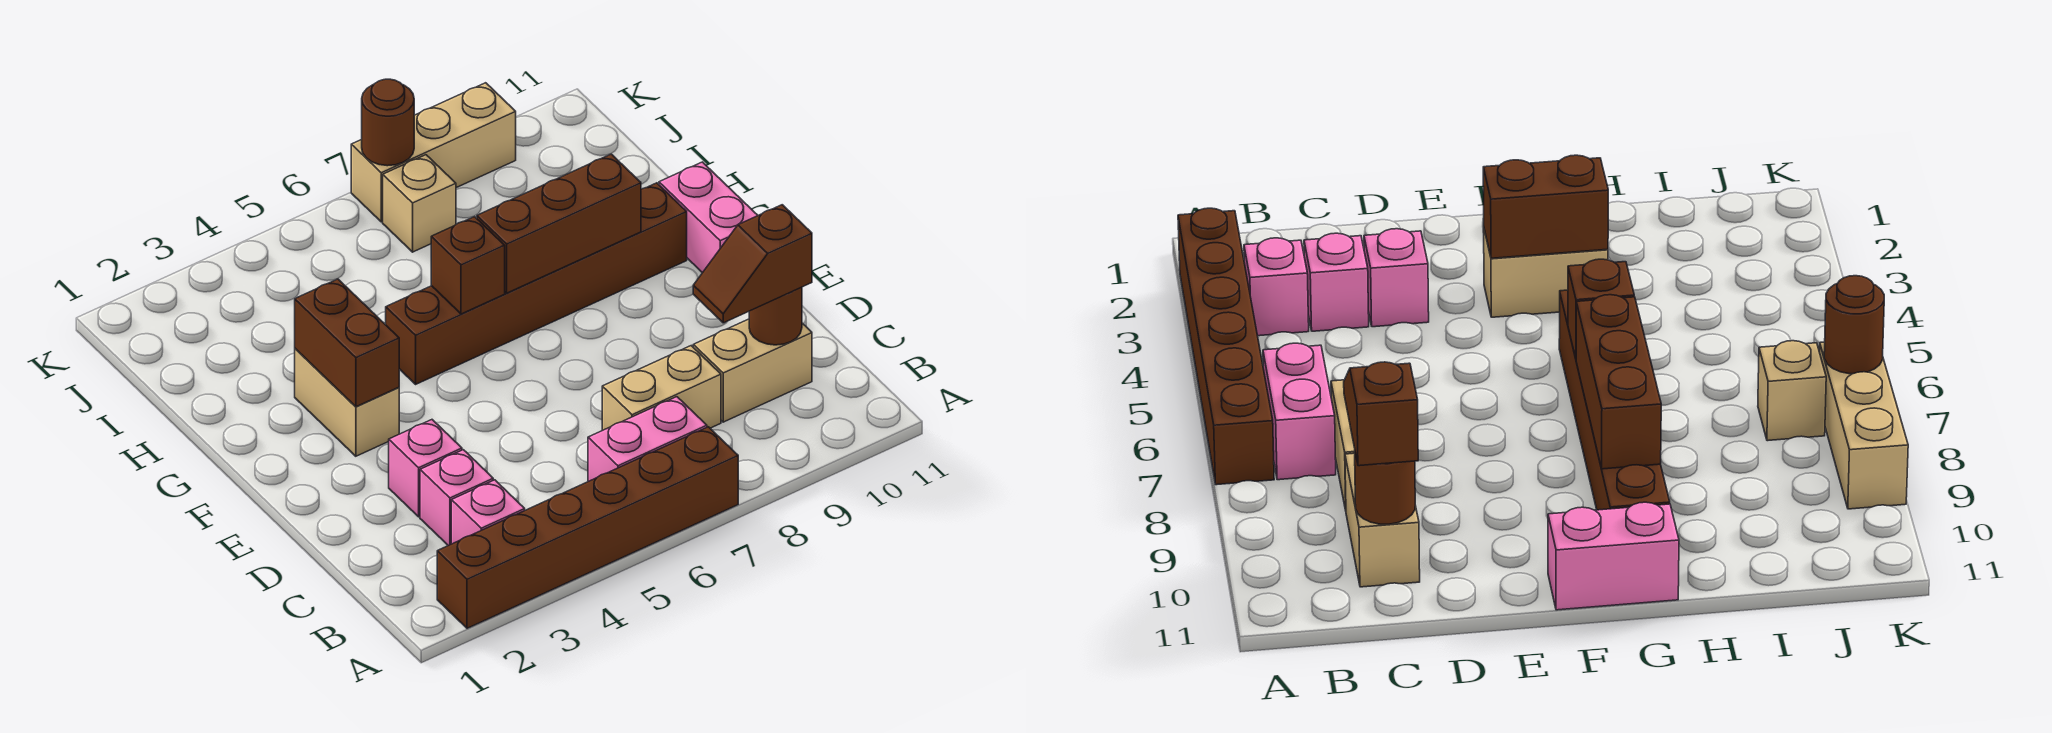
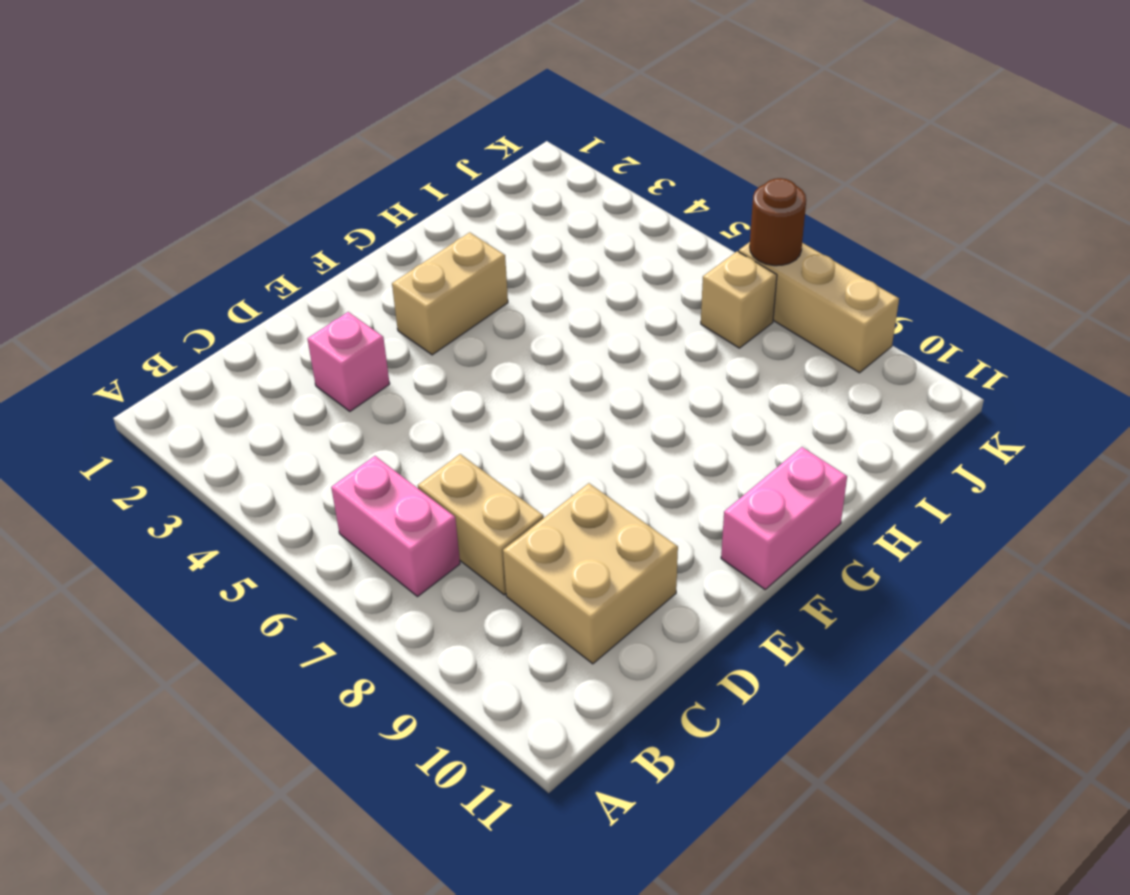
tan brick C9:D10 level 1 -> tan brick C9:C10 level 1
none -> brown brick A2:A7 level 1
none -> pink brick B3 level 1
none -> pink brick C3 level 1

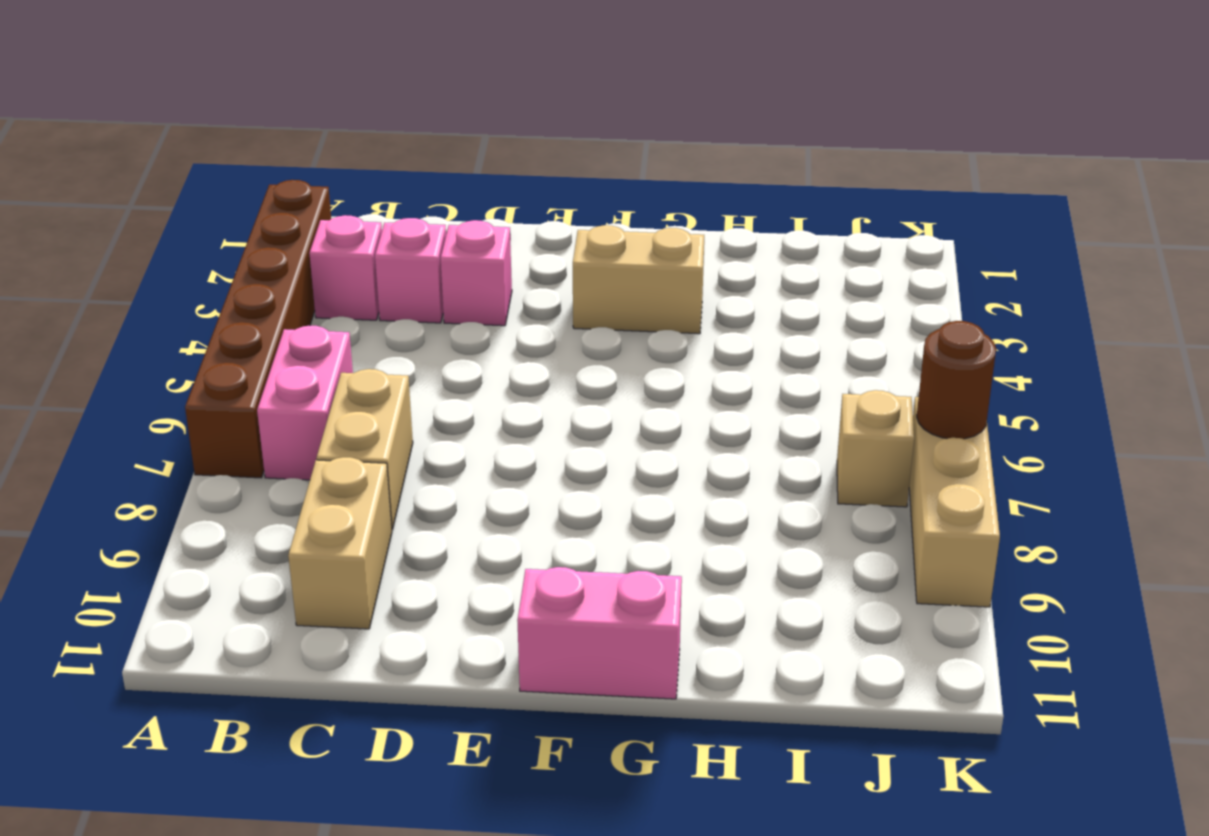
none -> brown brick G5:G10 level 1
none -> brown round brick C10 level 2
none -> brown brick F3:G3 level 2

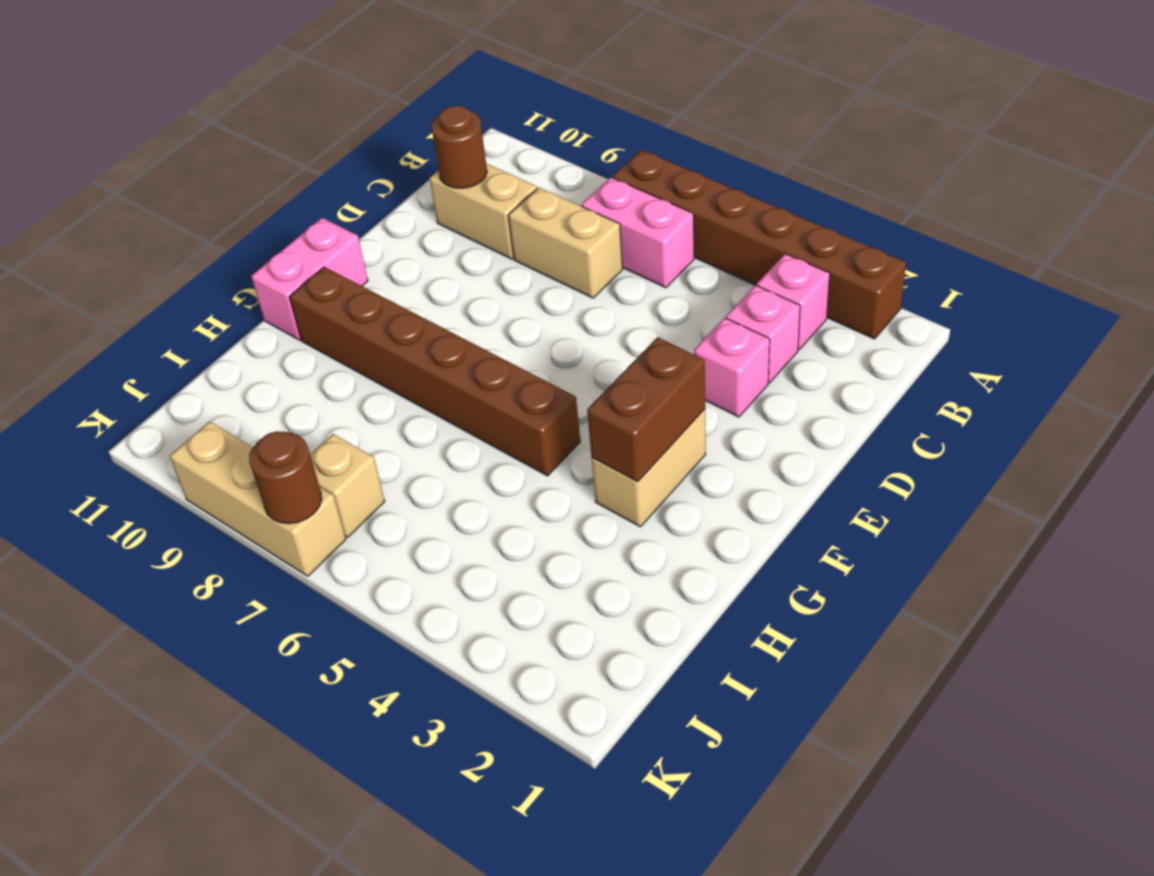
none -> brown brick G6 level 2
none -> brown brick G7:G9 level 2
none -> brown slope C9:C10 level 3 top 10

